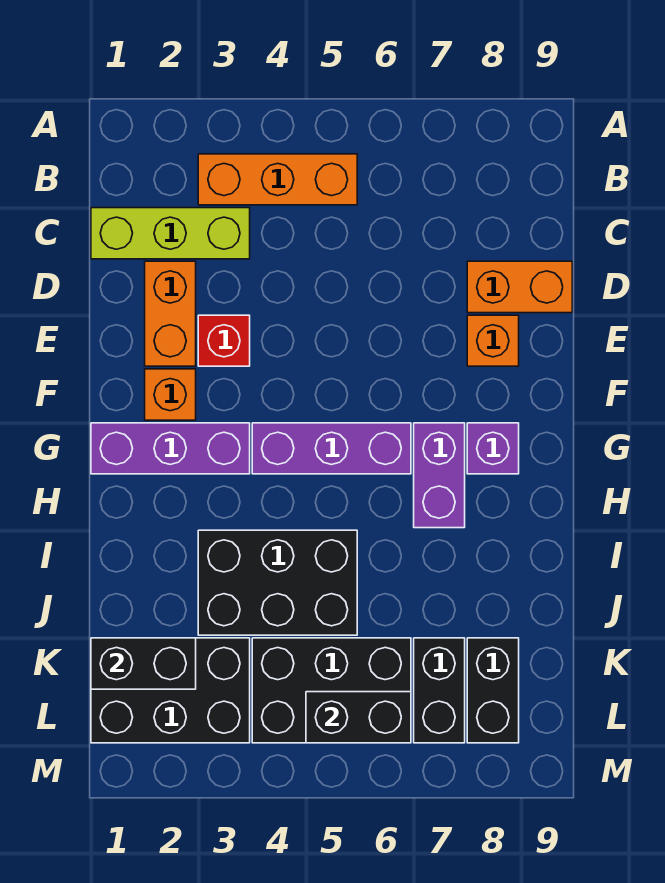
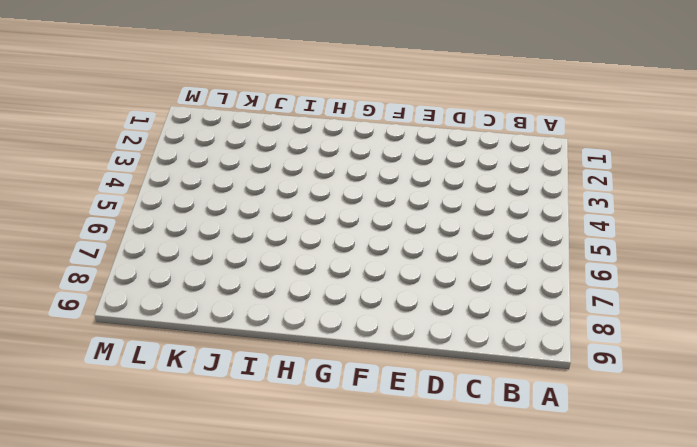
none -> orange brick B3:B5 level 1
none -> lime brick C1:C3 level 1
none -> orange brick D2:E2 level 1

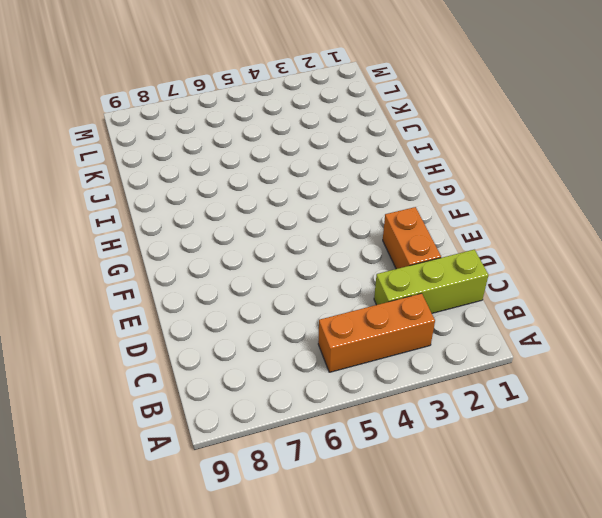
none -> orange brick D8:D9 level 1
none -> red brick E3 level 1
none -> orange brick E8 level 1

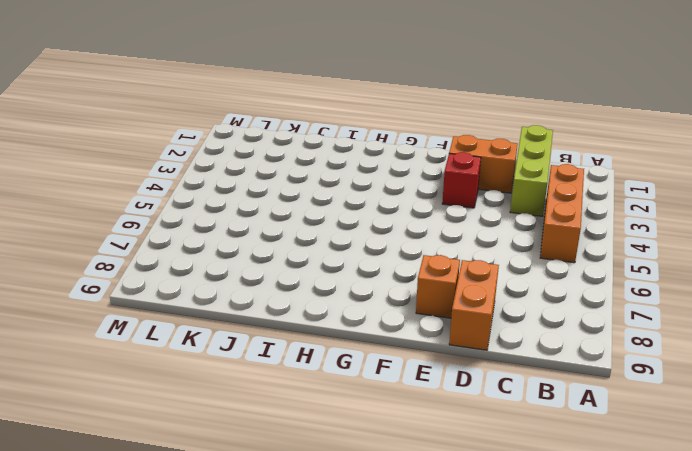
none -> orange brick F2 level 1
none -> purple brick G1:G3 level 1
none -> purple brick G4:G6 level 1

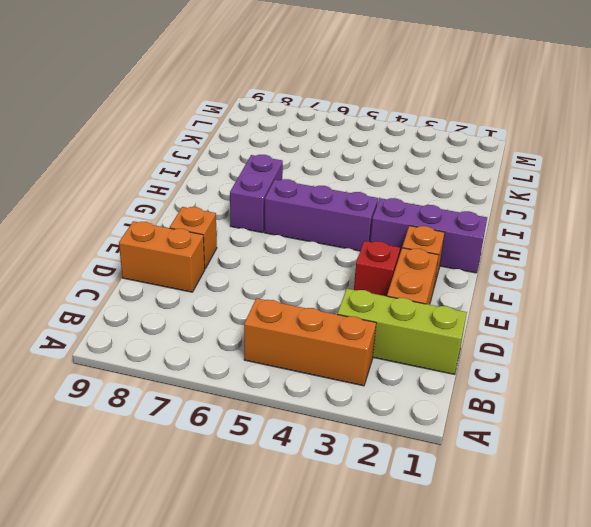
none -> purple brick G8 level 1
none -> black brick I3:J5 level 1
none -> black brick K1:L3 level 1

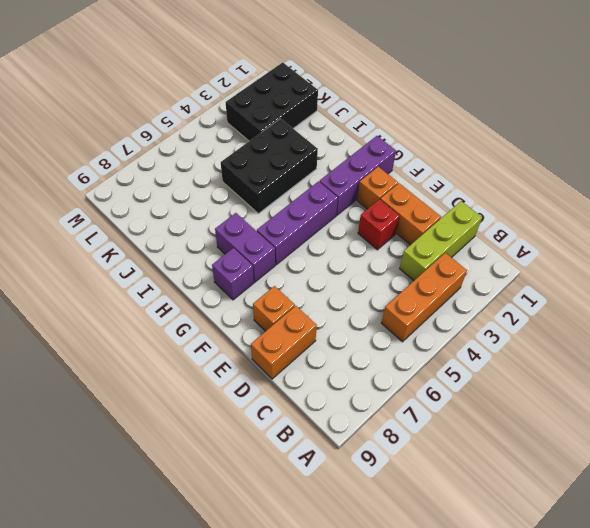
none -> black brick K4:L6 level 1
none -> black brick K7:L7 level 1
none -> black brick K8:L8 level 1

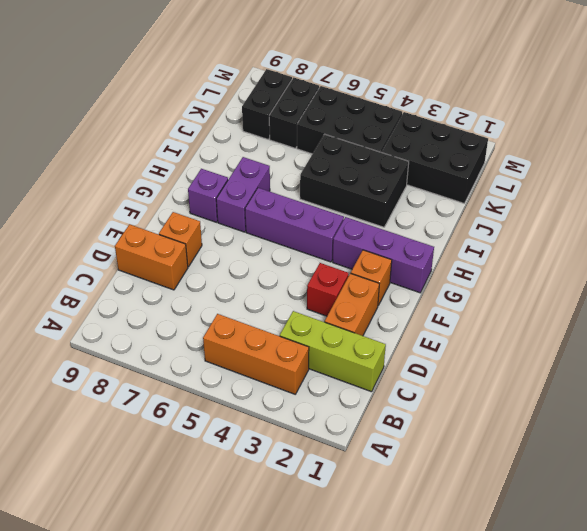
none -> black brick K1:K2 level 2
none -> black brick L5:L6 level 2

